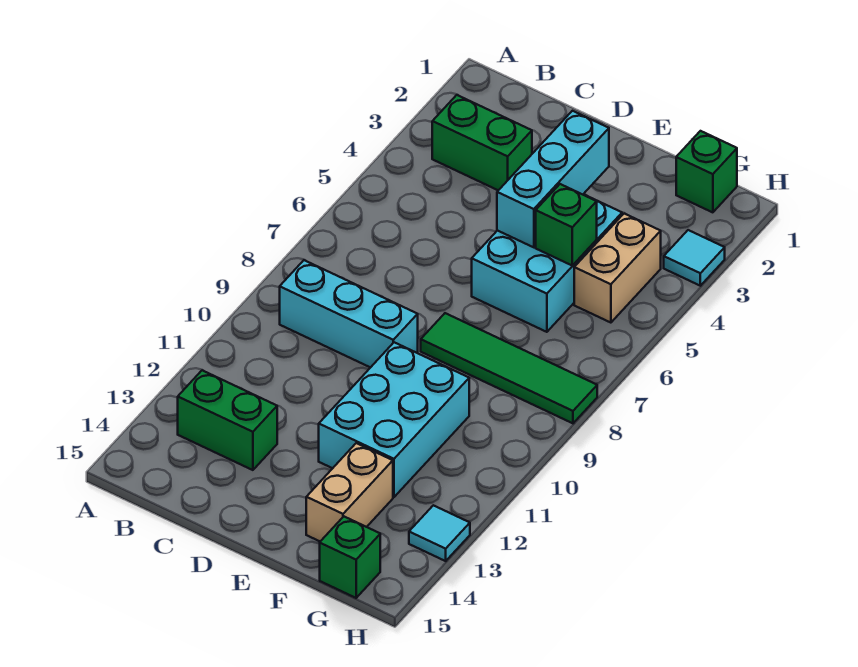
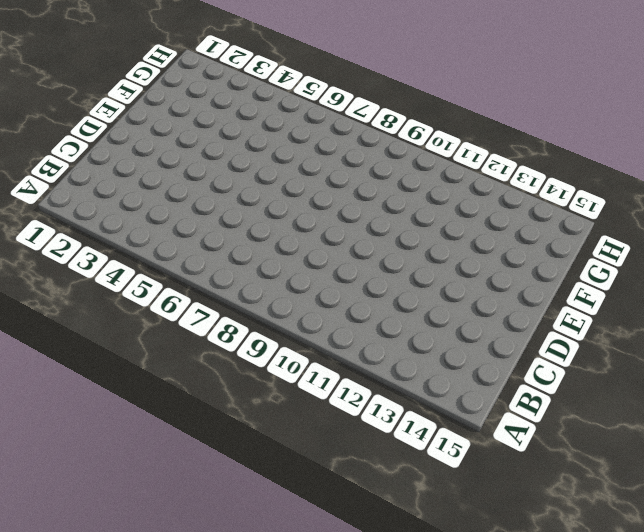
none -> green brick B3:C3 level 1
none -> cyan brick B9:D9 level 1
none -> green brick B13:C13 level 1

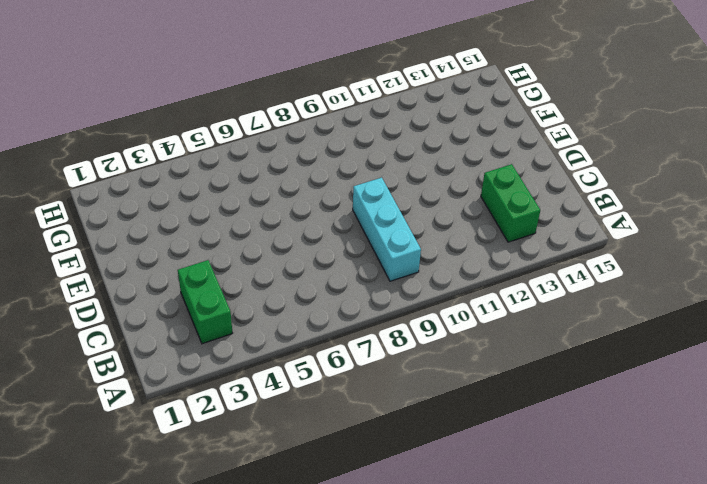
none -> cyan brick E4:F6 level 1
none -> green tile E8:H8 level 1
none -> cyan brick E10:F12 level 1

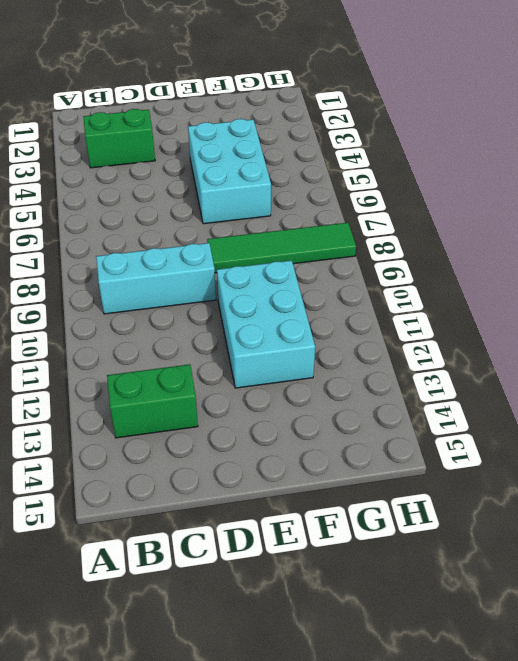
none -> tan brick F13:F14 level 1
none -> green brick G1 level 1
none -> tan brick G4:G5 level 1

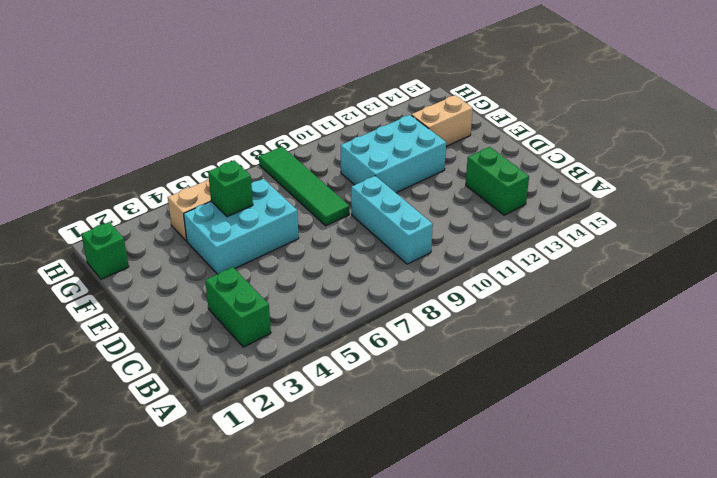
none -> green brick G15 level 1
none -> cyan tile H3 level 1
none -> cyan tile H13 level 1

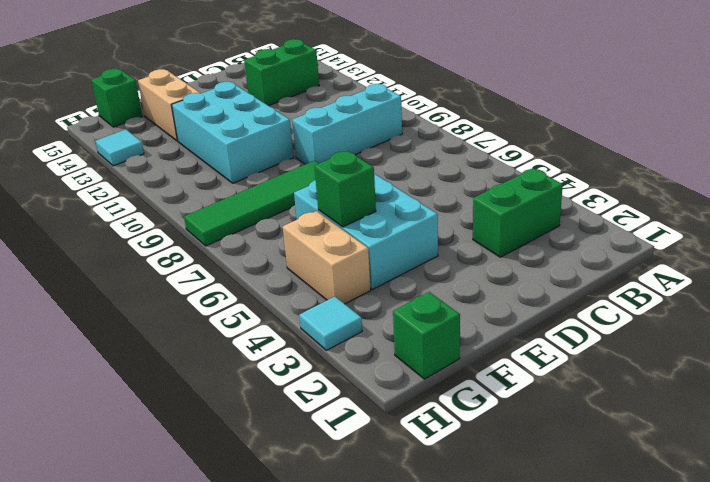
none -> cyan brick E3:E5 level 2

